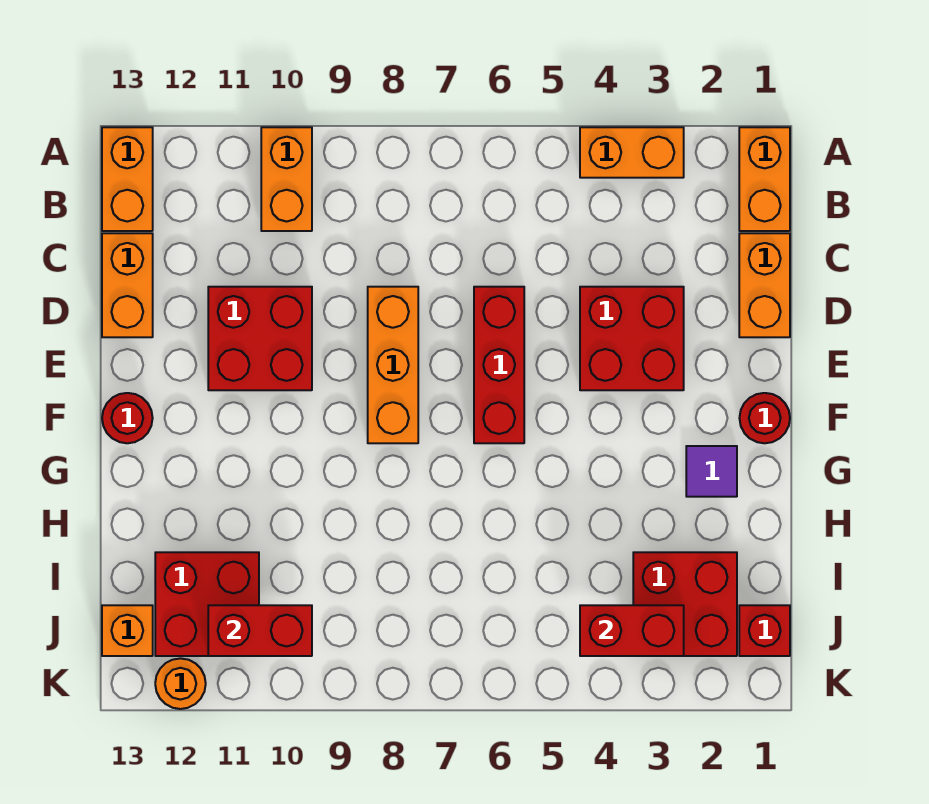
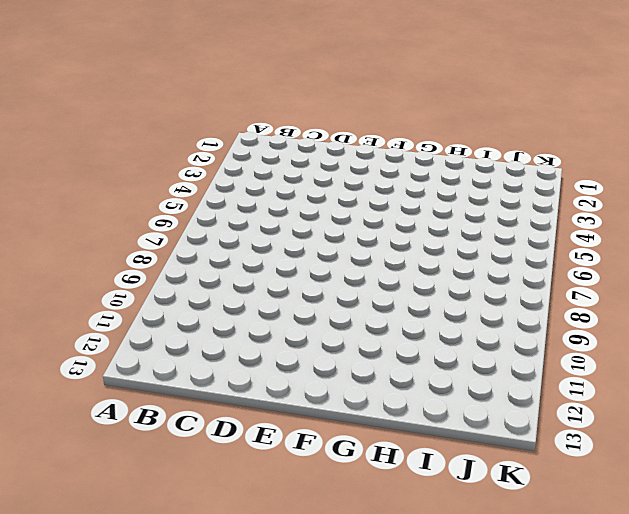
none -> orange brick A1:B1 level 1
none -> orange brick A3:A4 level 1
none -> orange brick A10:B10 level 1

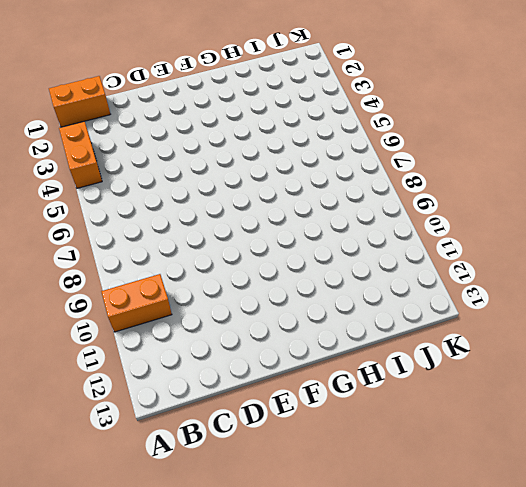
none -> orange brick A13:B13 level 1
none -> orange brick C1:D1 level 1
none -> orange brick C13:D13 level 1

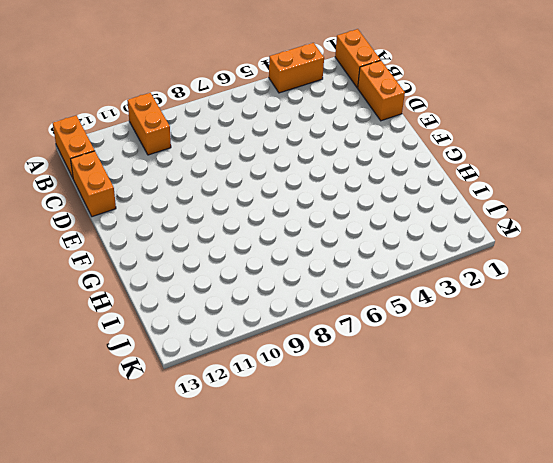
none -> red brick D3:E4 level 1
none -> red brick D6:F6 level 1
none -> orange brick D8:F8 level 1

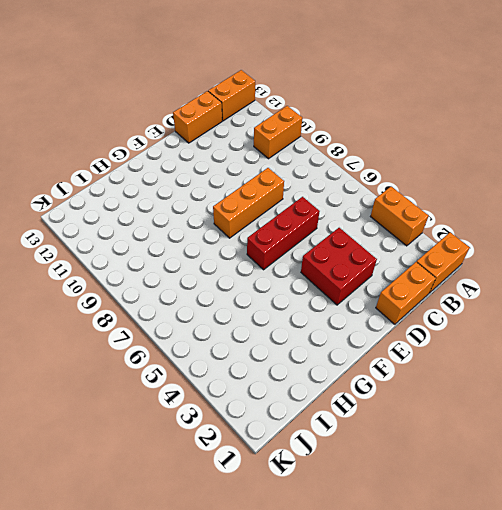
none -> red brick D10:E11 level 1
none -> red round brick F1 level 1
none -> red round brick F13 level 1

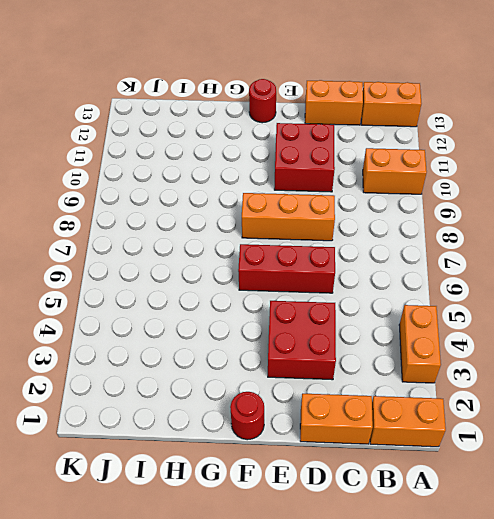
none -> purple tile G2 level 1
none -> red brick I2:J3 level 1
none -> red brick I11:J12 level 1

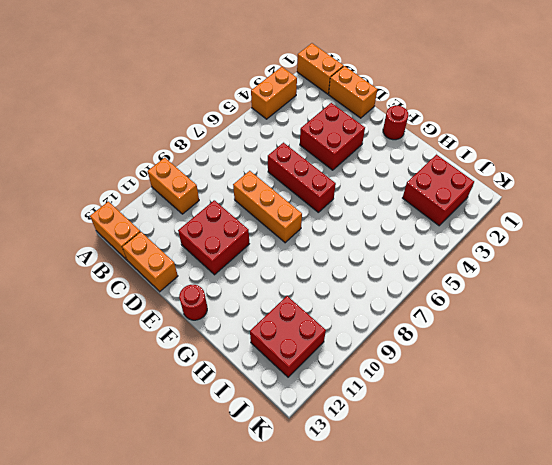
none -> purple tile G2 level 1
none -> red brick J1 level 1
none -> orange brick J13 level 1

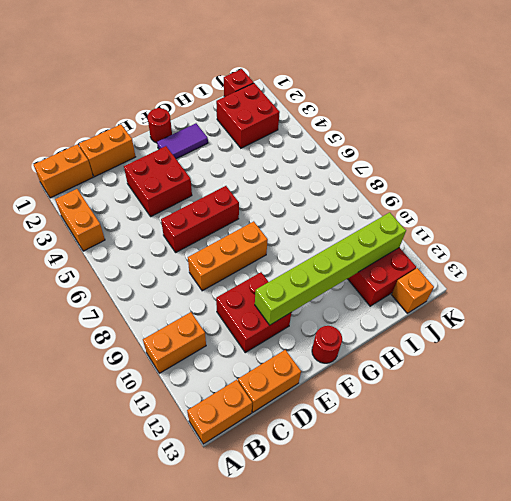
lime brick E11:J11 level 2 -> red brick J10:J11 level 2
purple tile F2:G2 level 1 -> purple tile G2 level 1
none -> orange round brick K12 level 1
none -> red brick J3:J4 level 2

